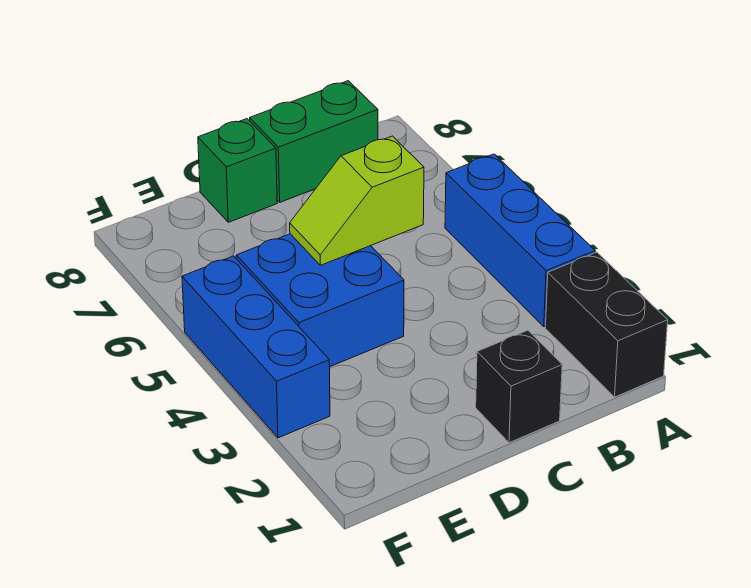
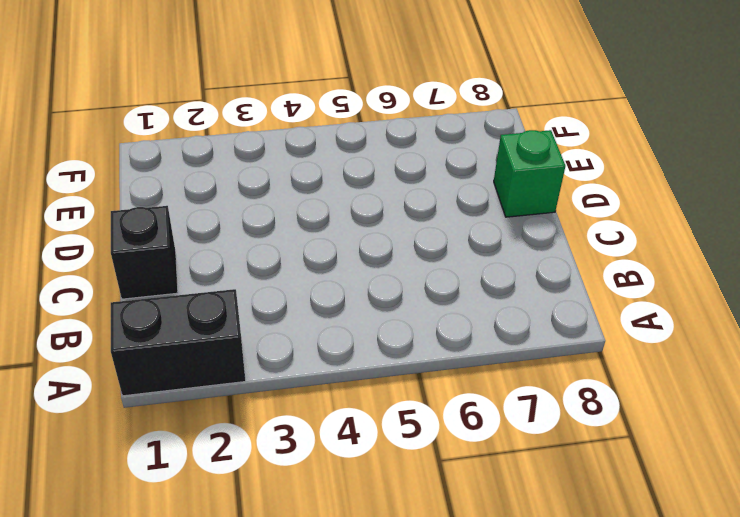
none -> blue brick A3:A5 level 1
none -> green brick B8:C8 level 1

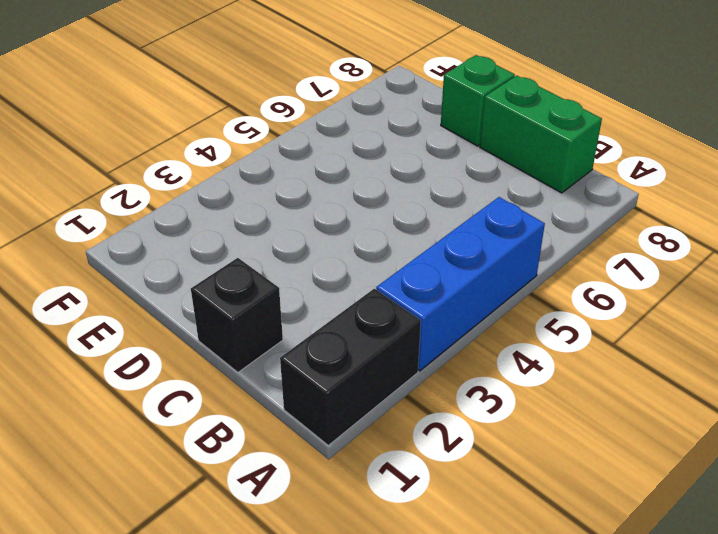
none -> blue brick D4:E5 level 1
none -> blue brick F3:F5 level 1

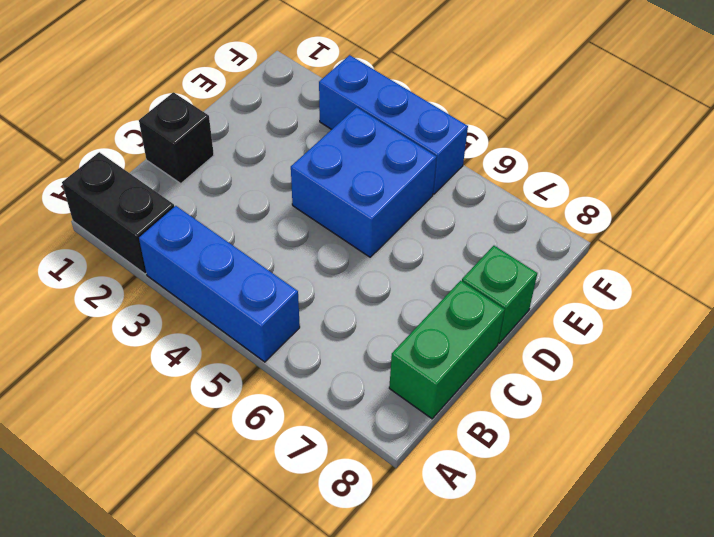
none -> lime slope C5:D5 level 2 top C

